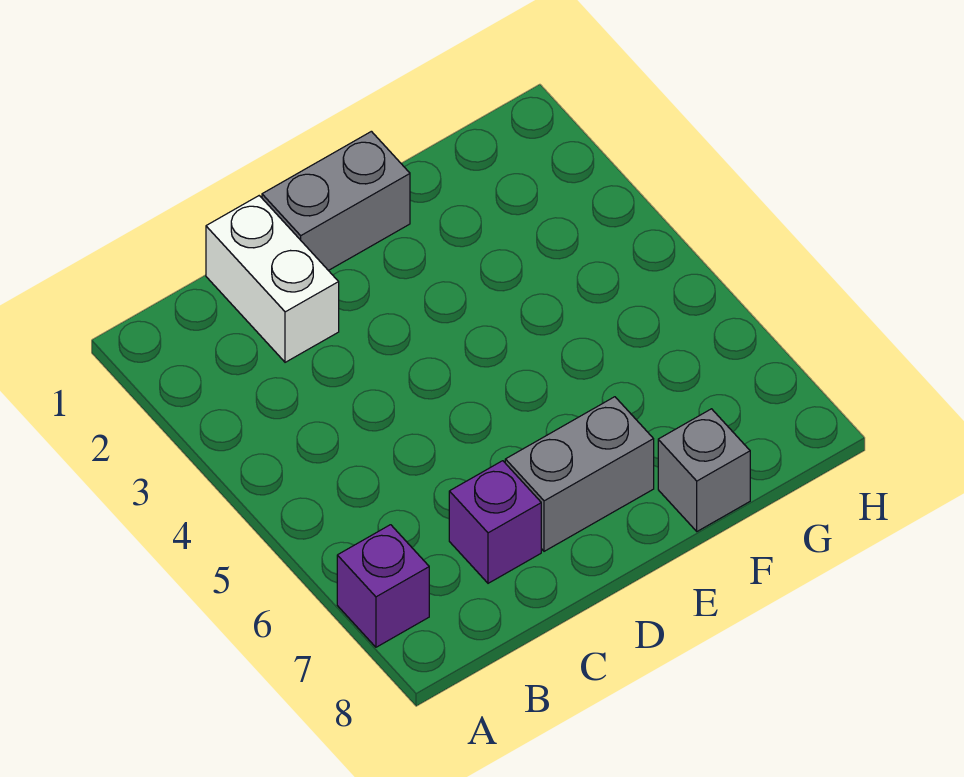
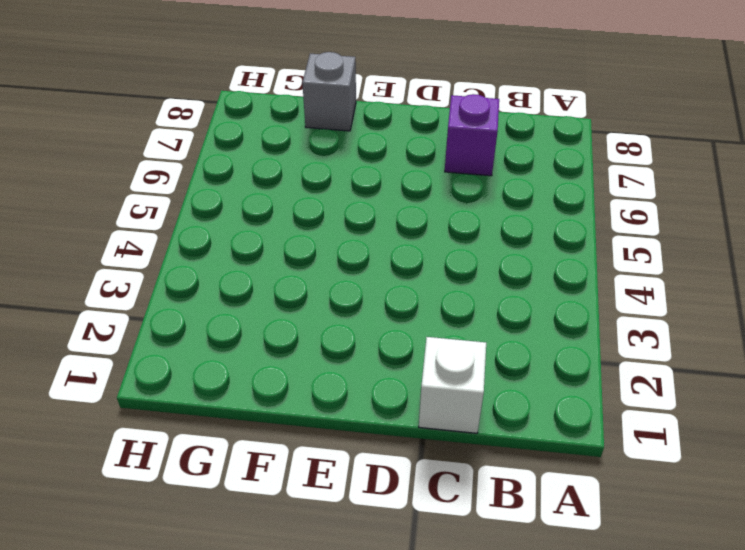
white brick C1 level 1 -> white brick C1:C2 level 1
none -> purple brick A7 level 1
none -> grey brick D1:E1 level 1

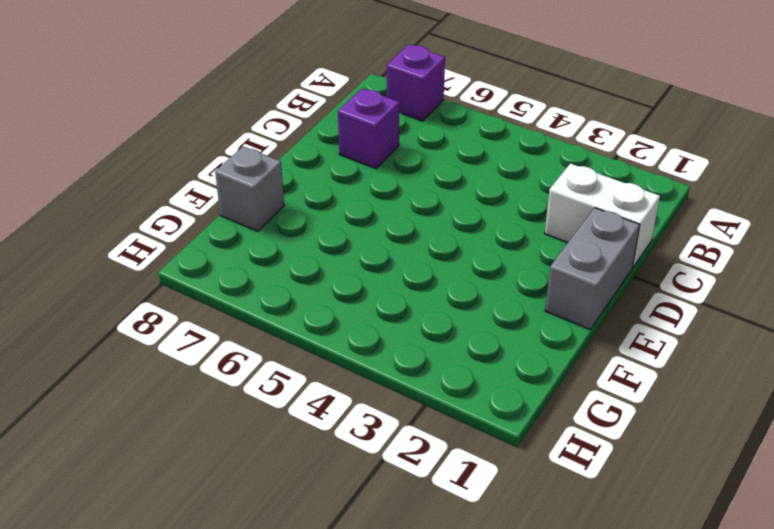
none -> grey brick D7:E7 level 1

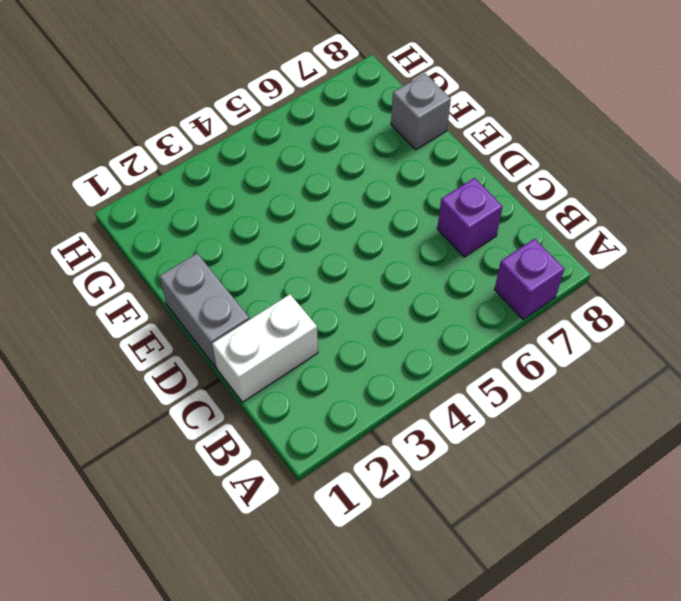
none -> grey brick D7:E7 level 1

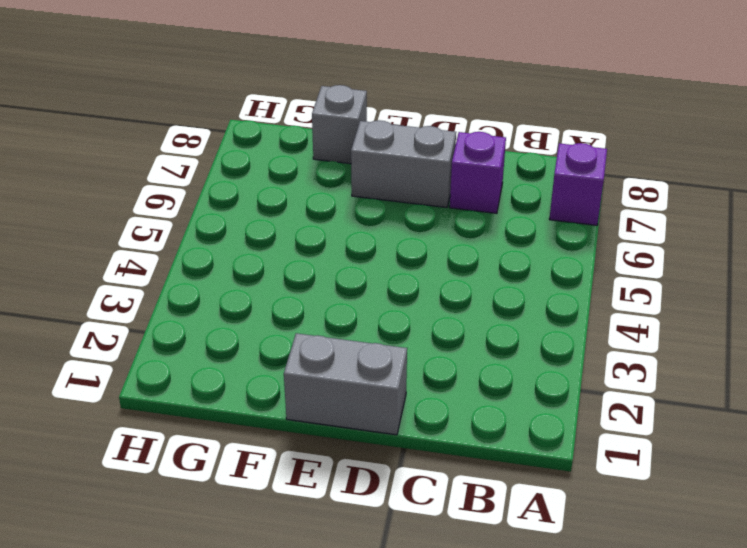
none -> white brick C1:C2 level 1

